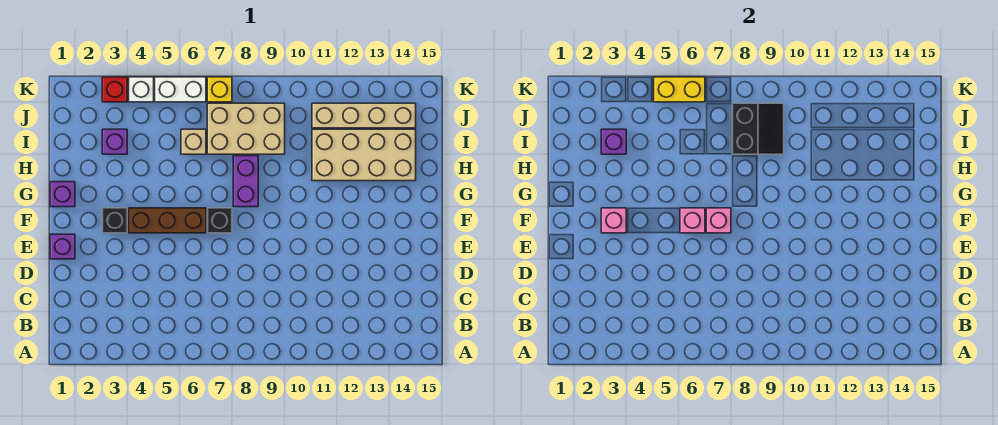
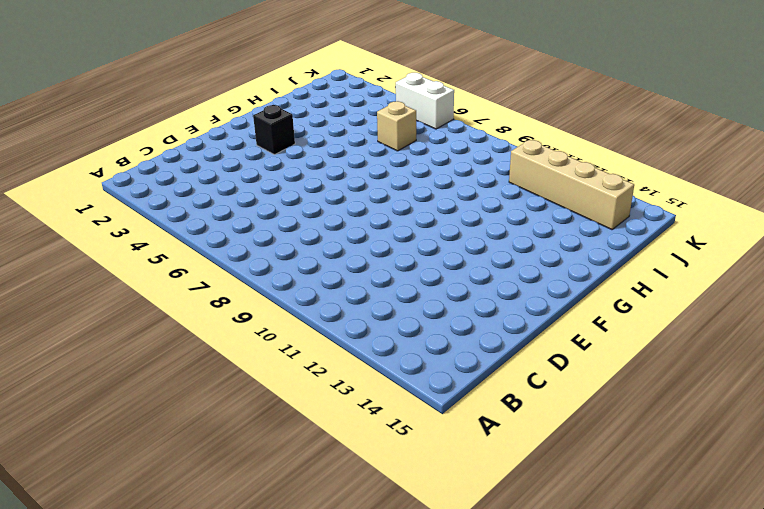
none -> purple brick E1 level 1
none -> brown brick F4:F6 level 1
none -> black brick F7 level 1

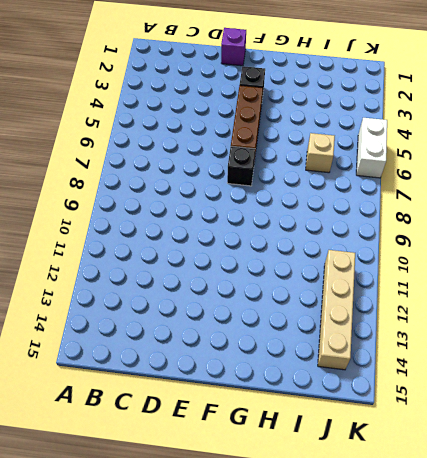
none -> purple brick G1 level 1
none -> purple brick G8:H8 level 1
none -> tan brick H11:I14 level 1

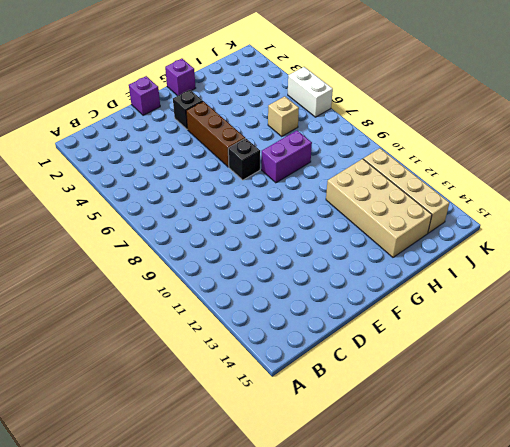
none -> purple brick I3 level 1
none -> tan brick I7:J9 level 1
none -> red brick K3 level 1

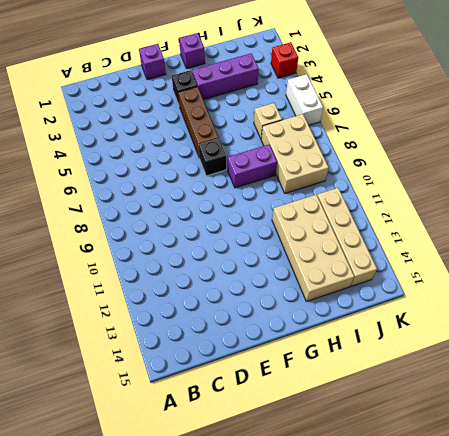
purple brick G3:I3 level 1 -> purple brick I3 level 1
none -> white brick K4 level 1
none -> yellow brick K7 level 1
none -> pink brick F3 level 2

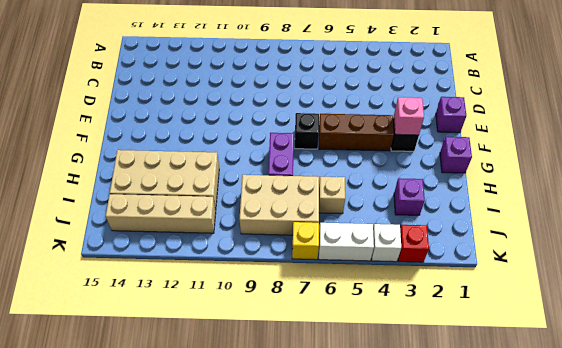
none -> pink brick F6 level 2
none -> pink brick F7 level 2
none -> purple brick I3 level 2

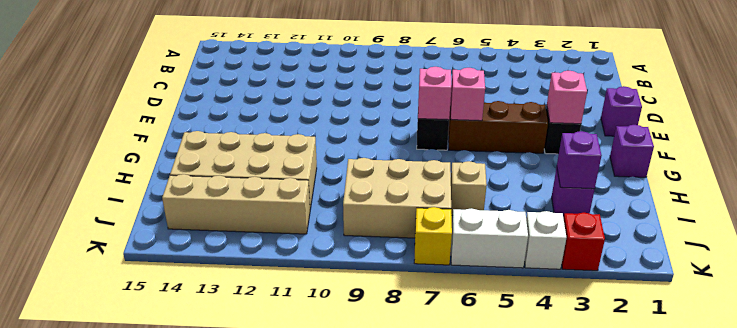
none -> purple brick G8:H8 level 1
none -> black slope I8:J9 level 2 top 8
none -> yellow brick K5:K6 level 2

